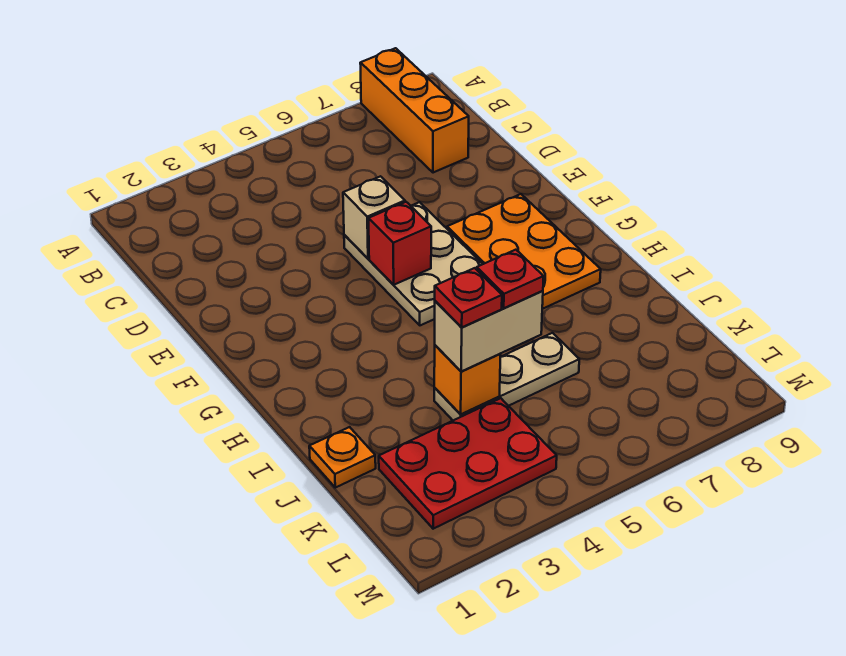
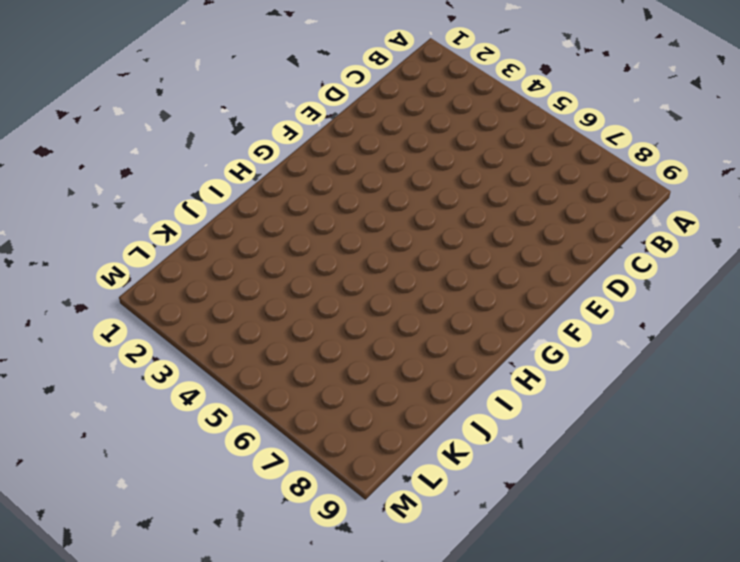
none -> orange brick A8:C8 level 1
none -> tan plate E5:G6 level 1
none -> orange plate F7:H8 level 1

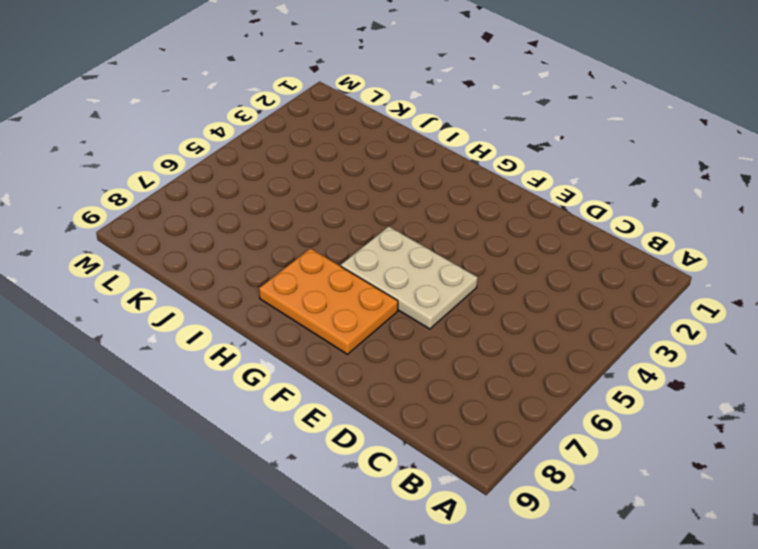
none -> orange brick A8:C8 level 1
none -> orange plate J1 level 1
none -> tan plate J4:J6 level 1

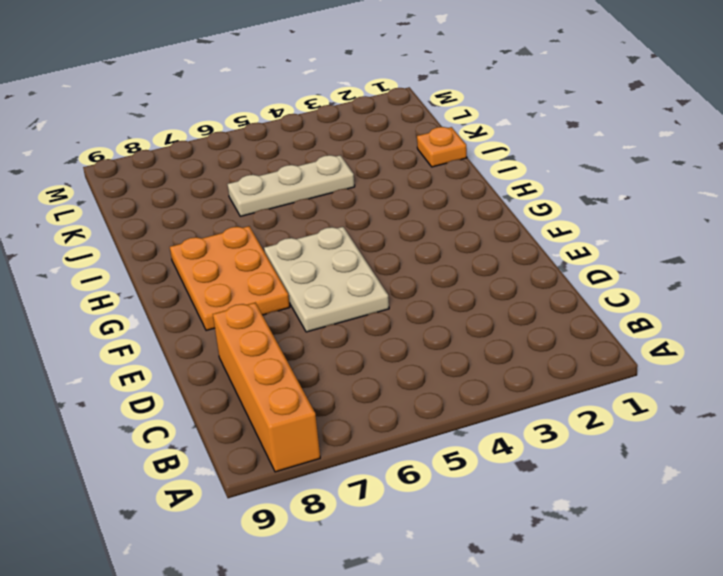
orange brick A8:D8 level 1 -> orange brick A8:C8 level 1
none -> red plate K2:L4 level 1
none -> tan brick E5 level 2
none -> red brick F5 level 2

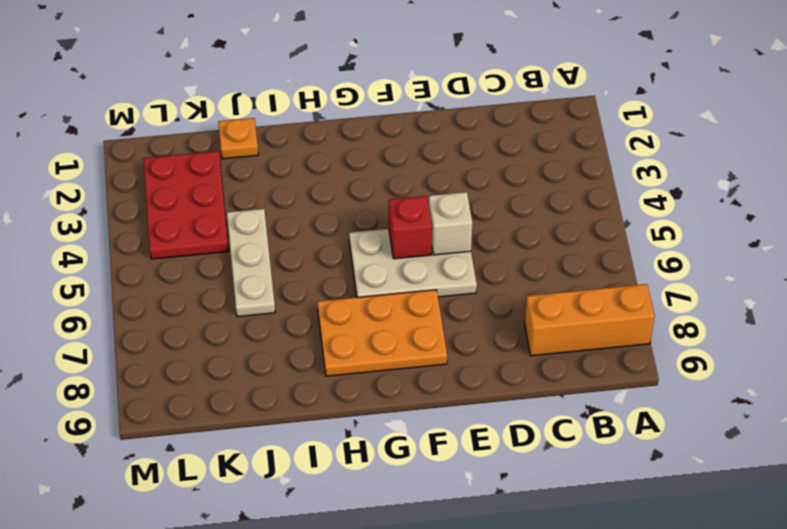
none -> orange brick J4 level 2
none -> tan brick J4:J5 level 3
none -> red plate J4 level 4

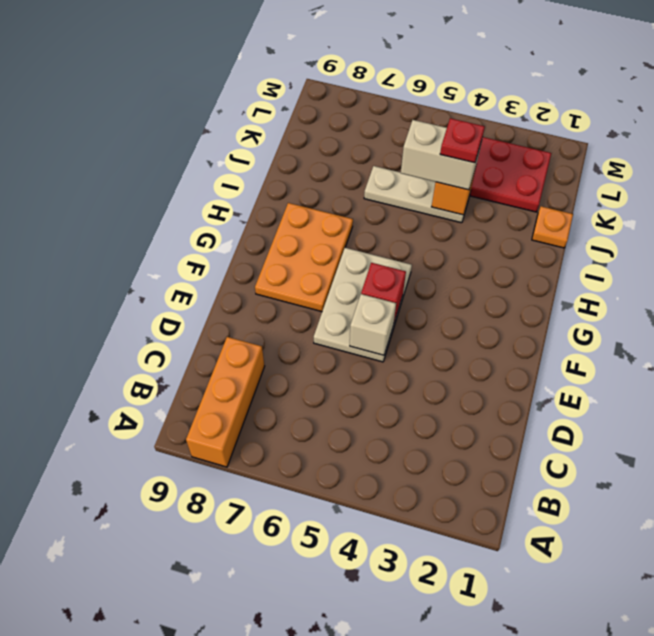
none -> red plate J5 level 4

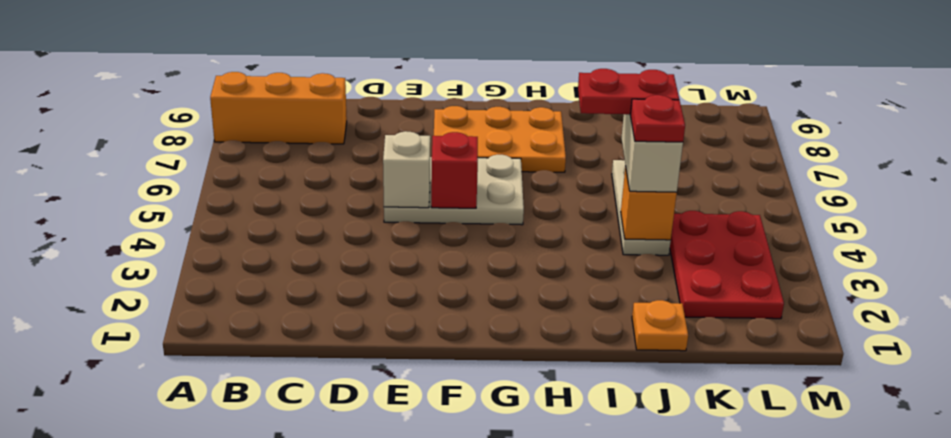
red plate I5:J5 level 4 -> red plate J5 level 4

